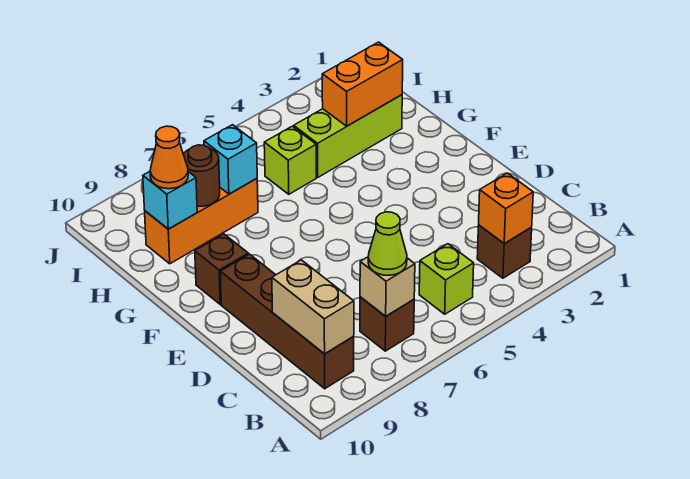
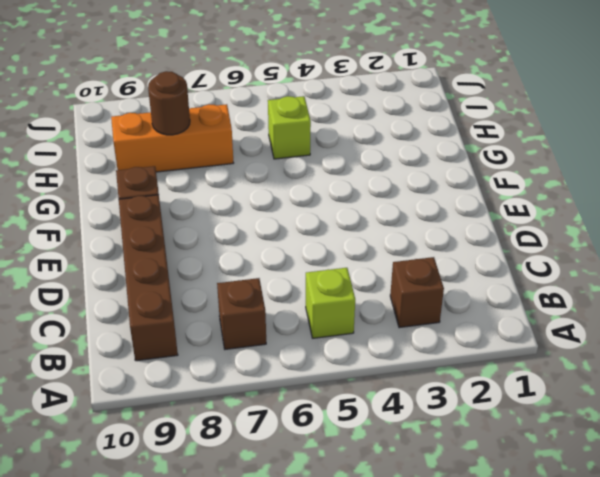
none -> lime brick H2:H4 level 1
none -> orange brick B3 level 2
none -> tan brick B7 level 2

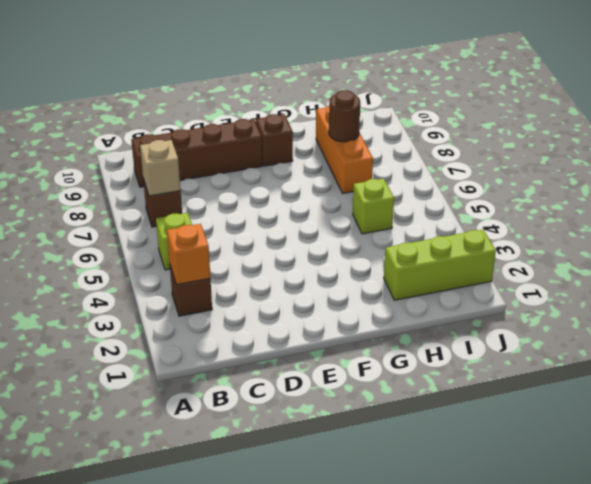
lime brick H2:J2 level 1 -> lime brick H2:H4 level 1
none -> tan brick B9:C9 level 2
none -> orange brick H2:H3 level 2
none -> cyan brick H7 level 2

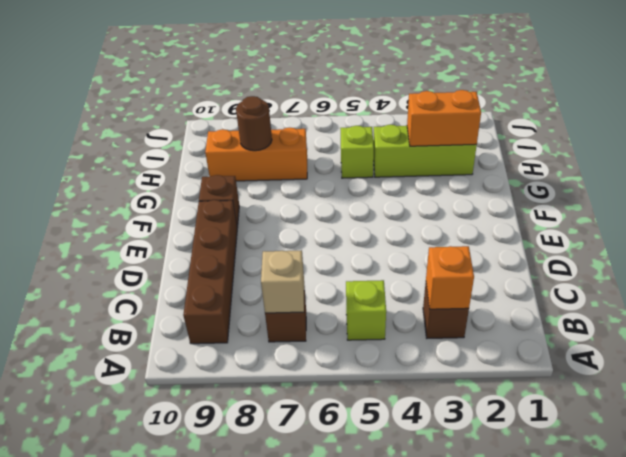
none -> tan brick B9:C9 level 2
none -> cyan brick H7 level 2
none -> cyan brick H9 level 2

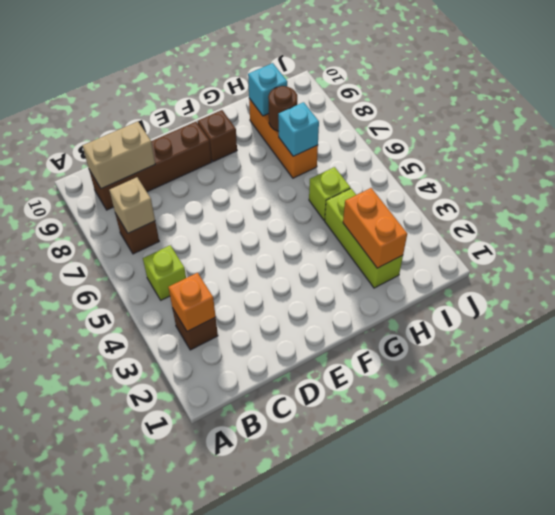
none -> lime cone B7 level 3
none -> orange cone H9 level 3

